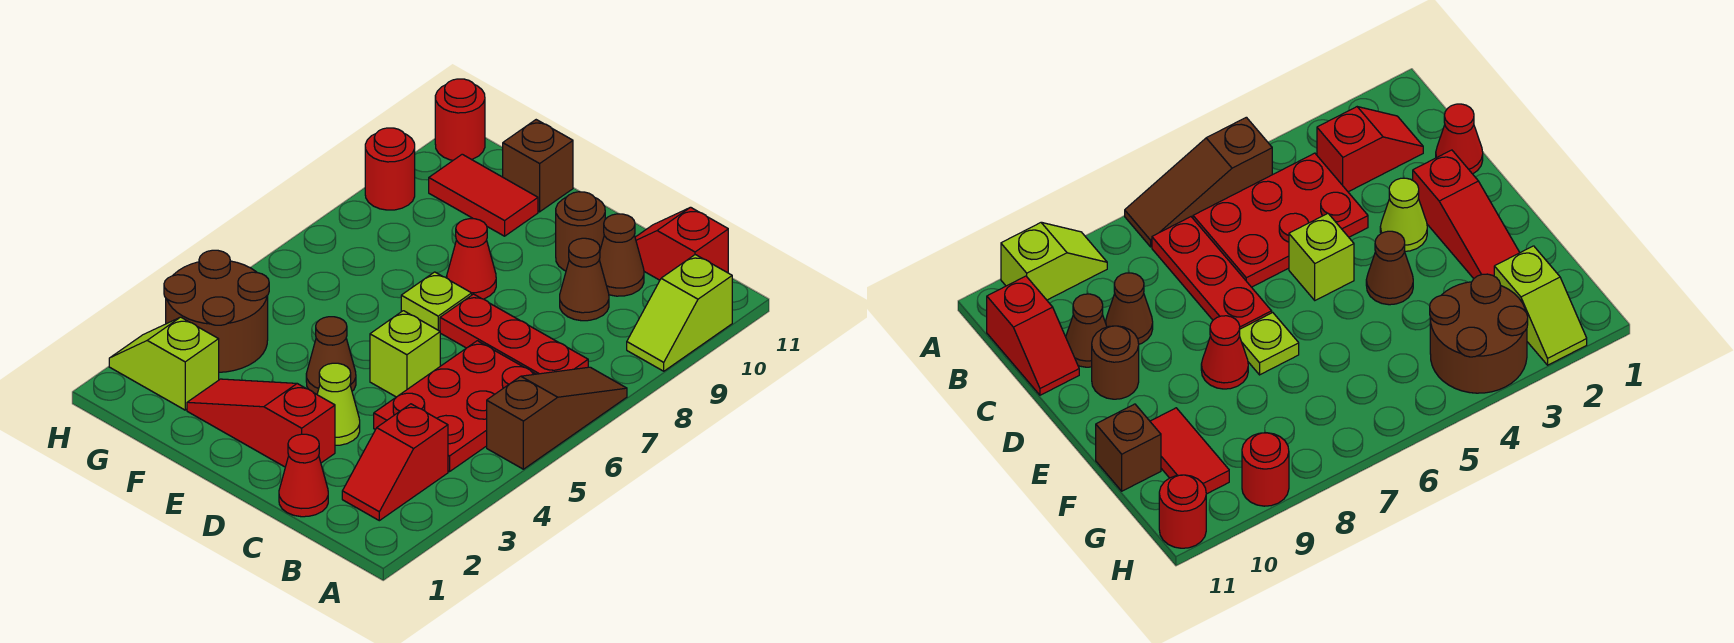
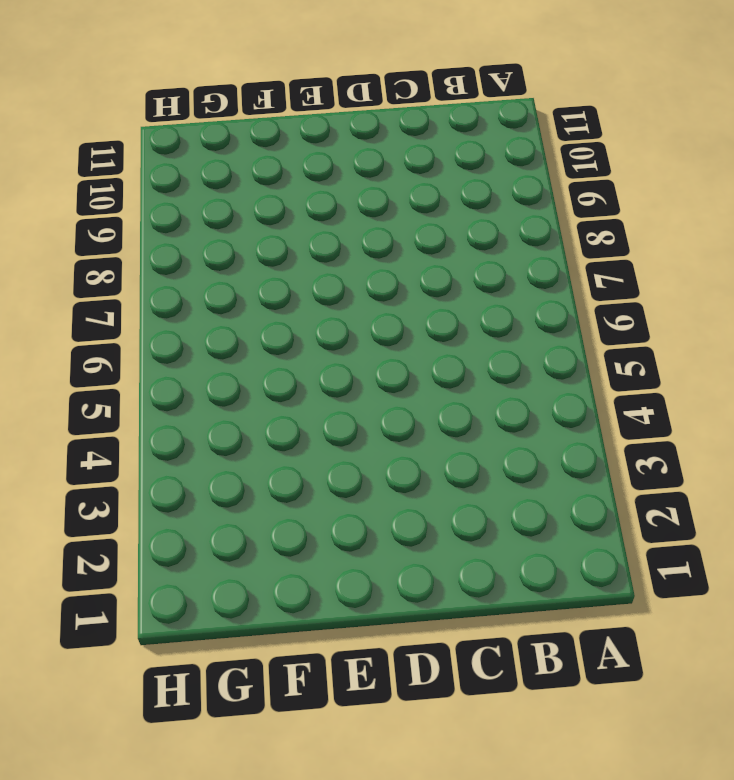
none -> brown slope A5:A7 level 1 top 5
none -> lime slope A9:A10 level 1 top 10
none -> red slope B2:B3 level 1 top 3

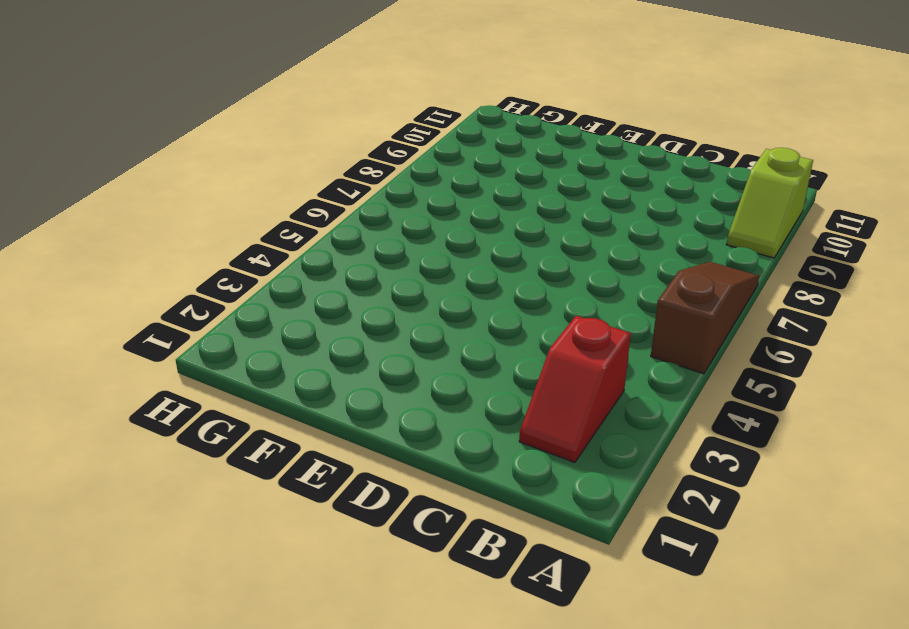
none -> red plate B4:C6 level 1
none -> red plate B7:D7 level 1
none -> red slope B11:C11 level 1 top B

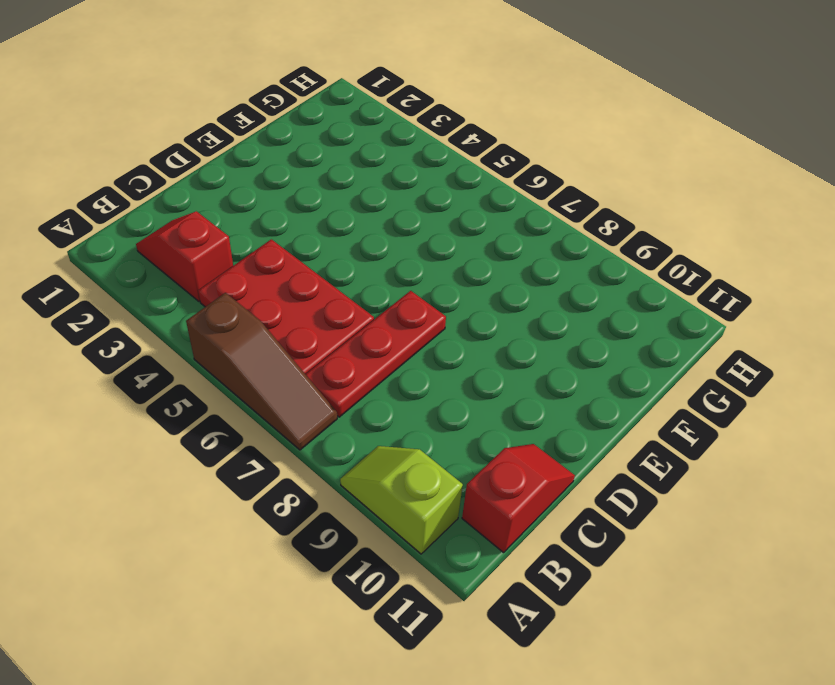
none -> red cone C1 level 1
none -> brown cone C9 level 1
none -> brown cone C10 level 1

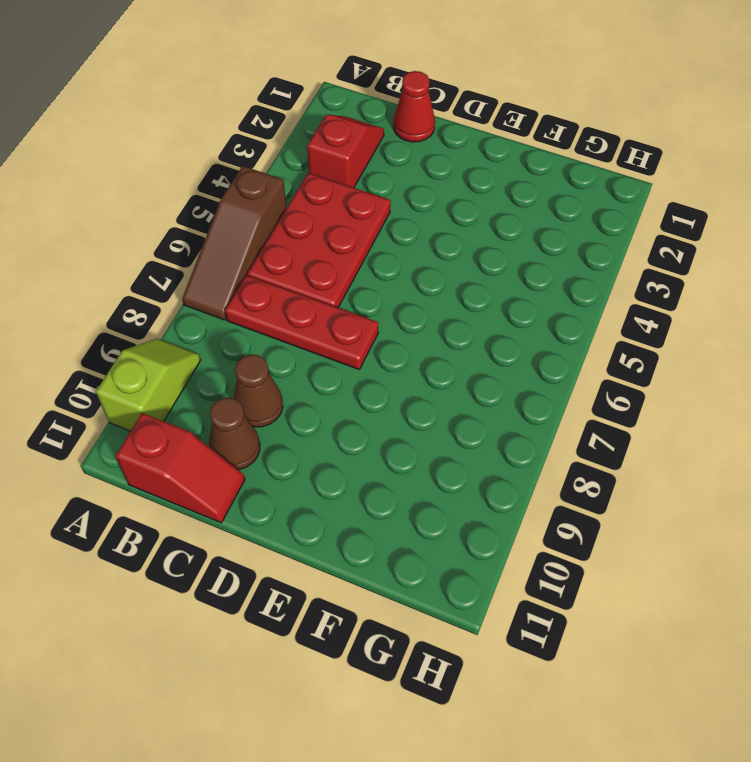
none -> red slope D2:F2 level 1 top D
none -> lime cone D3 level 1
none -> lime brick D5 level 1

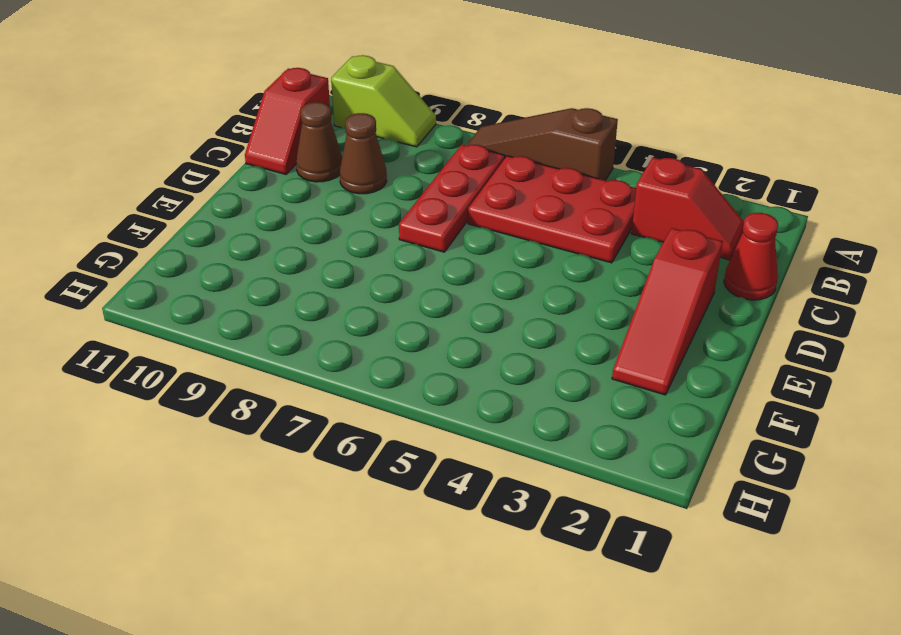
none -> lime cone D3 level 1
none -> lime brick D5 level 1
none -> brown round brick D10 level 1

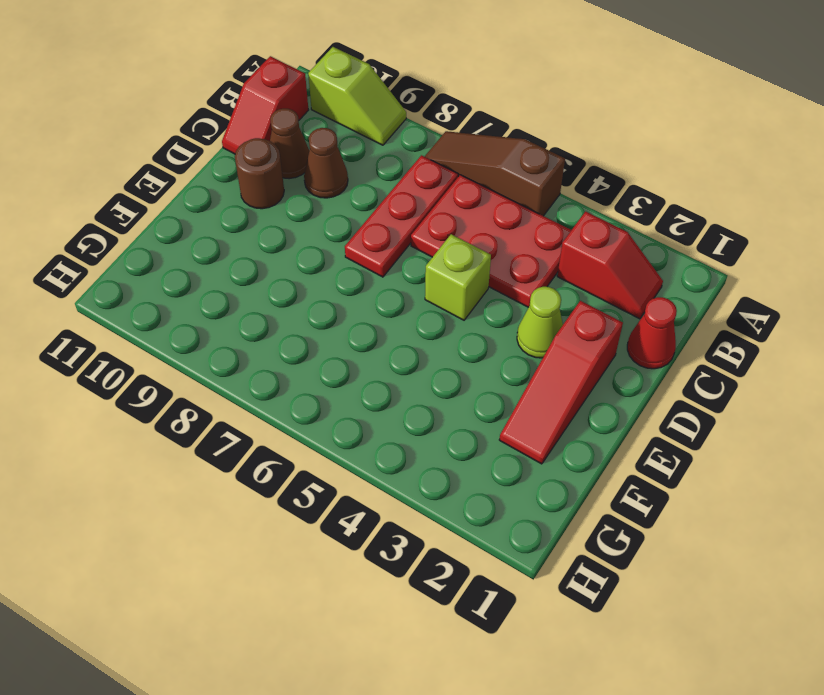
none -> brown cone E4 level 1
none -> lime plate E7 level 1
none -> red cone E8 level 1

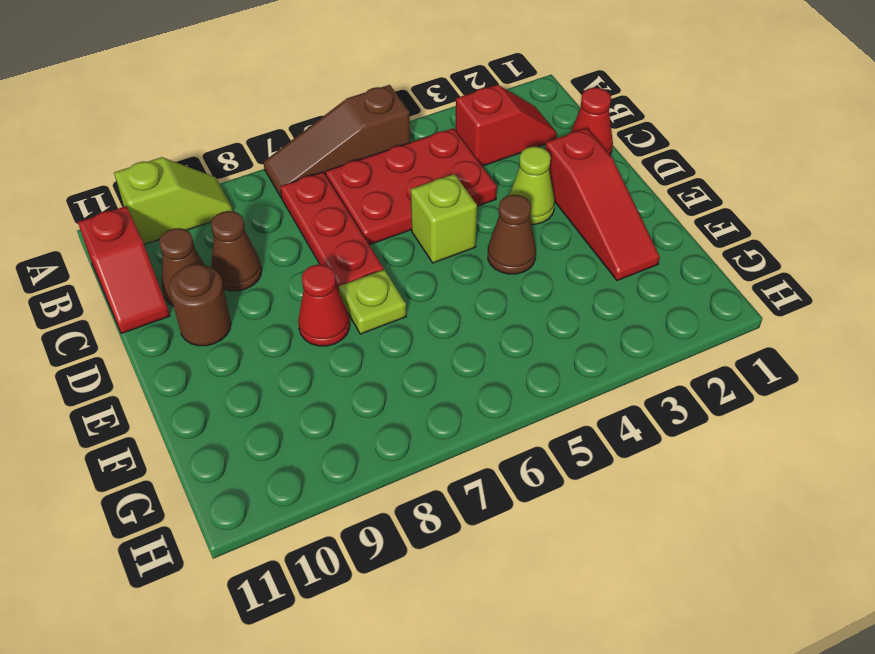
none -> red tile F10:G10 level 1
none -> brown brick F11 level 1
none -> lime slope G2:H2 level 1 top G

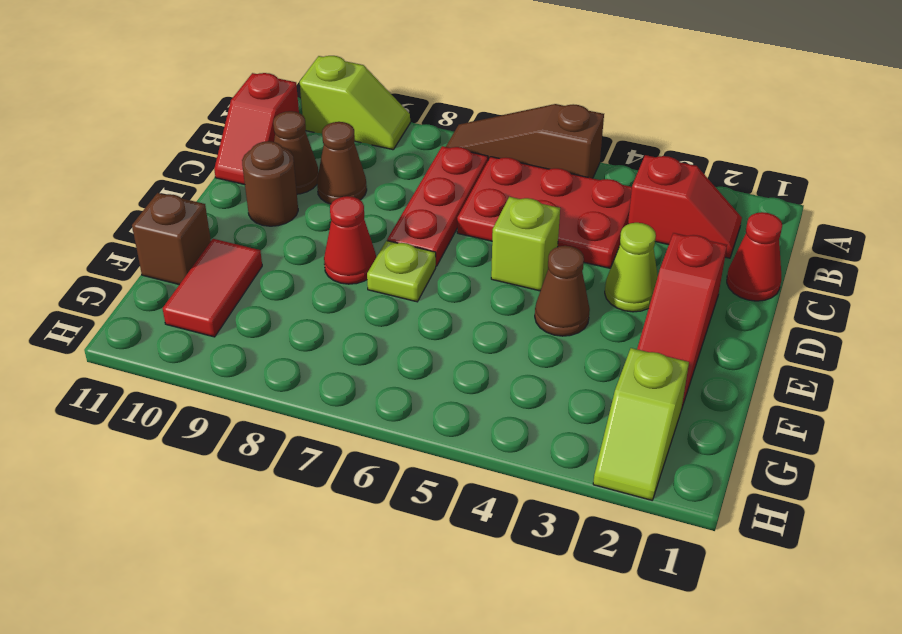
none -> brown round brick G3:H4 level 1
none -> red round brick H9 level 1
none -> red round brick H11 level 1

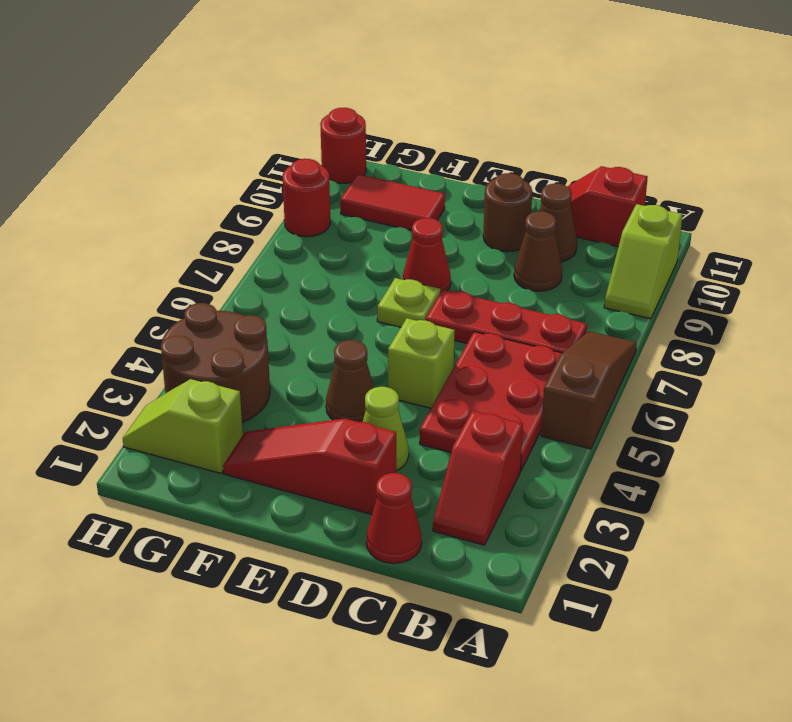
none -> brown brick F11 level 1

